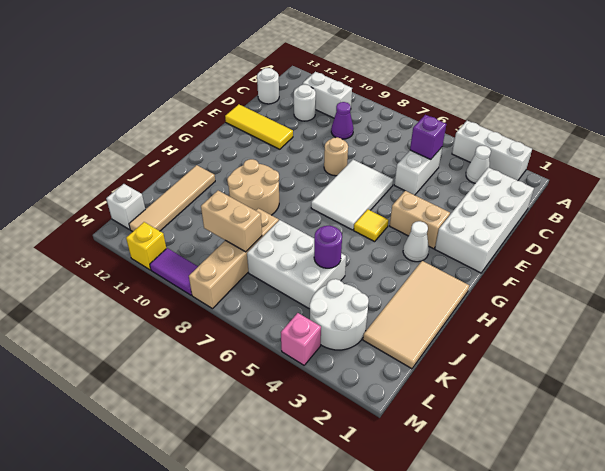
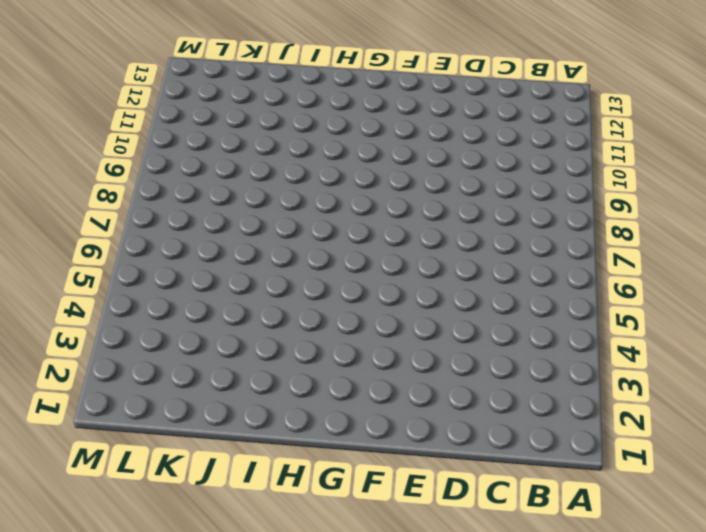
none -> white brick A2:A4 level 1
none -> white cone B3 level 1
none -> white brick B10:B11 level 1

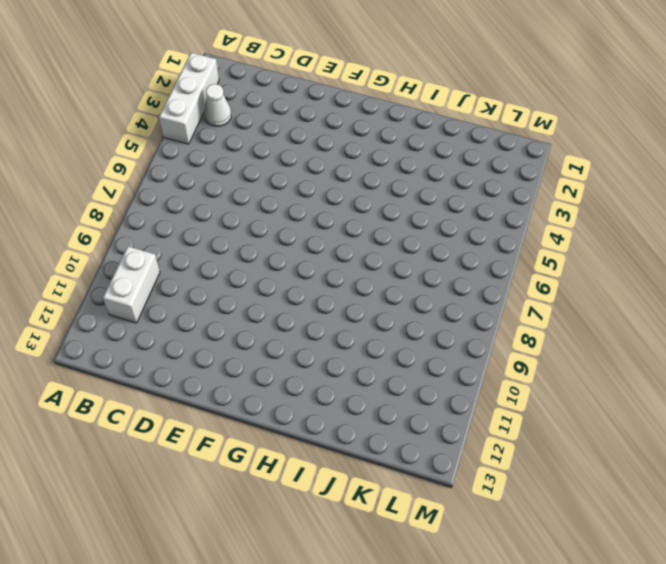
none -> white brick C1:F2 level 1
none -> white brick C5:D5 level 1
none -> purple cone C9 level 1

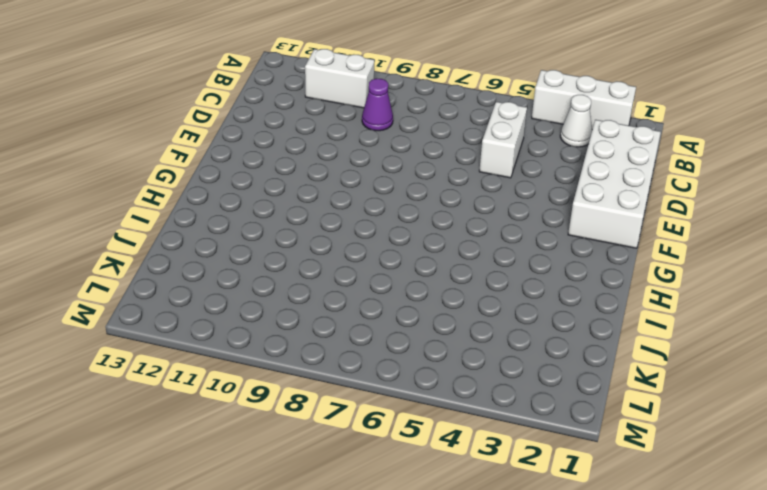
none -> white round brick C11 level 1
none -> white round brick C13 level 1
none -> white tile E6:G7 level 1

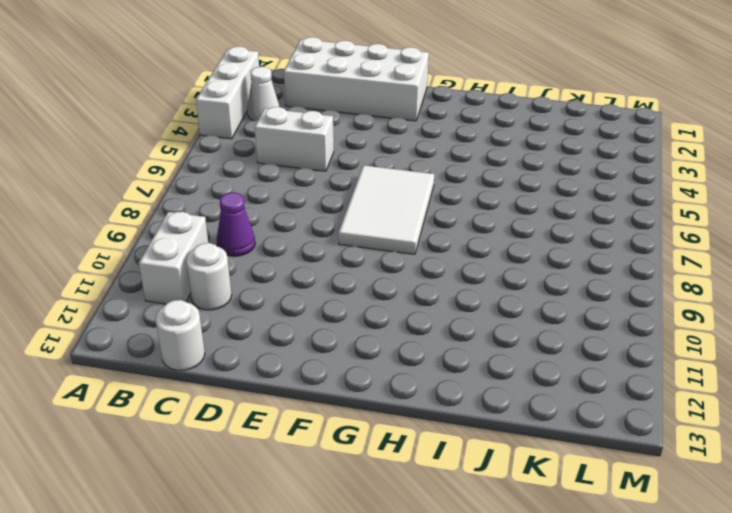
white tile F6:G8 level 1 -> white tile E6:G7 level 1
none -> tan round brick E8 level 1
none -> yellow tile E11:E13 level 1
none -> tan brick F3:F4 level 1

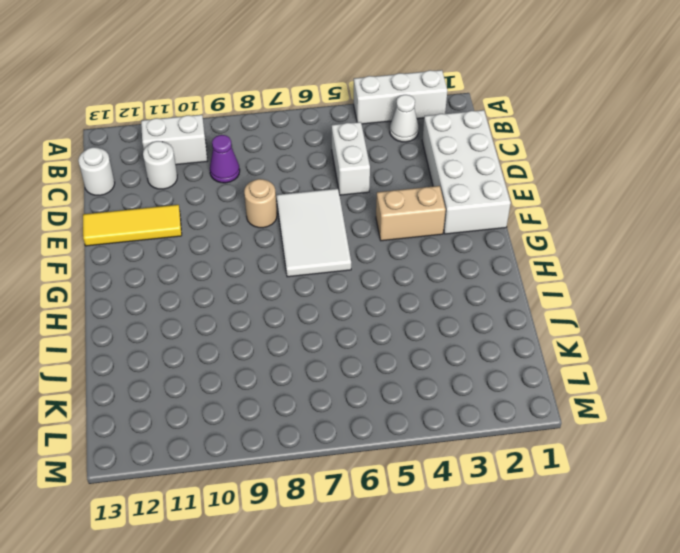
none -> white cone G3 level 1
none -> yellow tile G5 level 1
none -> tan tile H1:K2 level 1

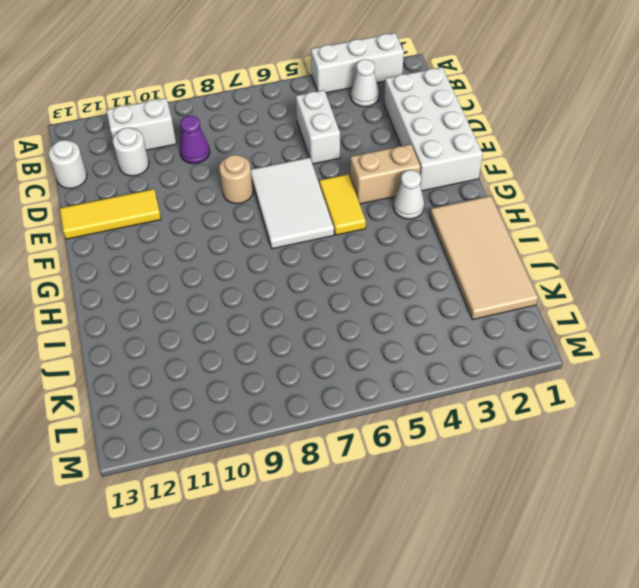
yellow tile F5:G5 level 1 -> yellow tile G5 level 1
none -> tan round brick H9:I10 level 1
none -> tan tile I12:L12 level 1
none -> white brick J5:K7 level 1

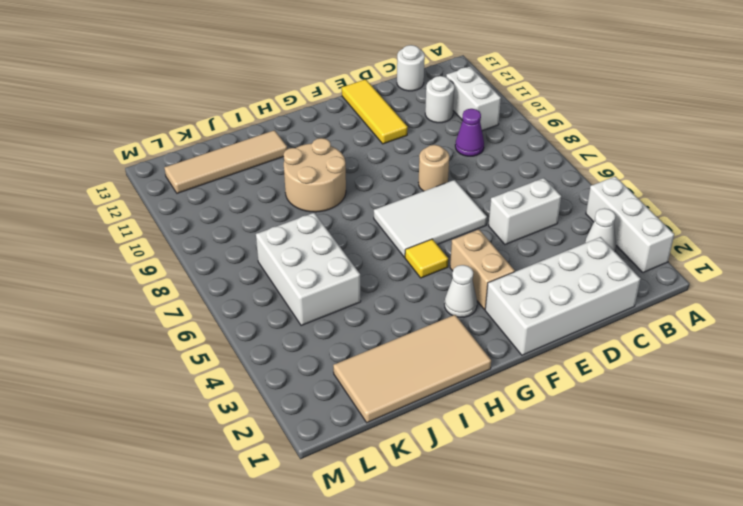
none -> tan brick J8:M8 level 1
none -> white round brick K3:L4 level 1
none -> white brick L13 level 1

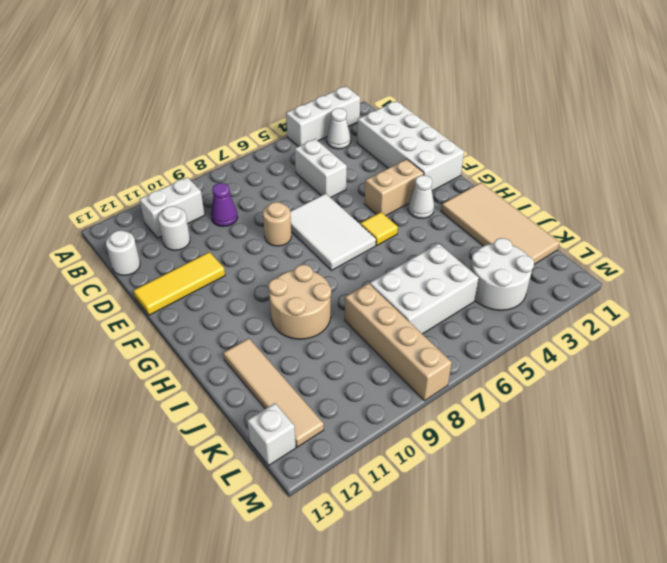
none -> pink brick M4 level 1
none -> purple tile M9:M10 level 1
none -> yellow brick M11 level 1

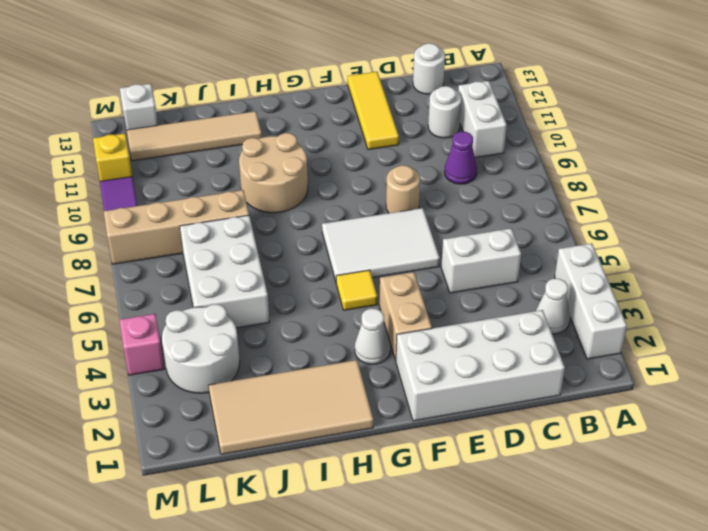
none -> purple brick C5 level 2
none -> purple round brick J5 level 2
none -> tan brick K8:K9 level 2

